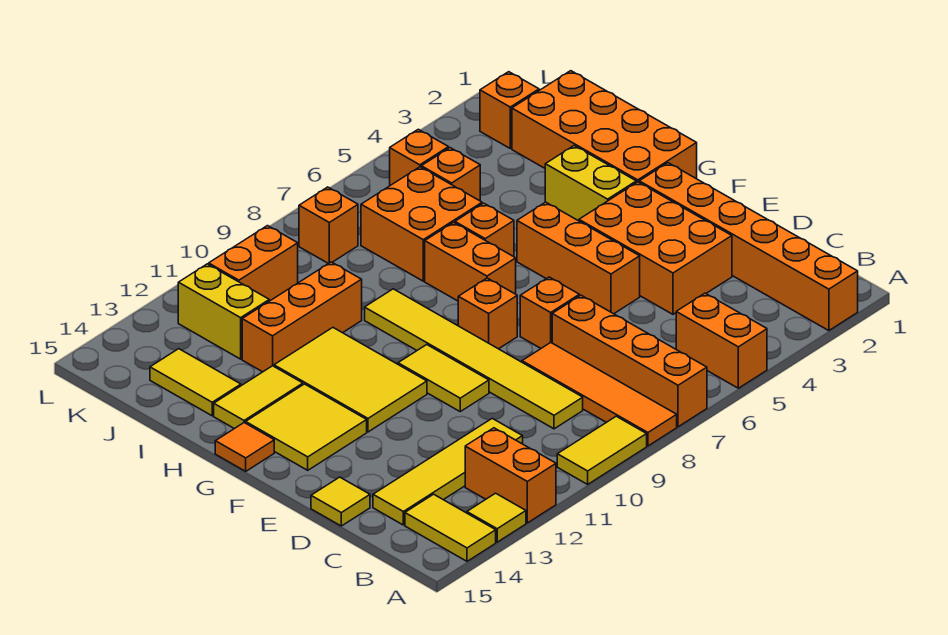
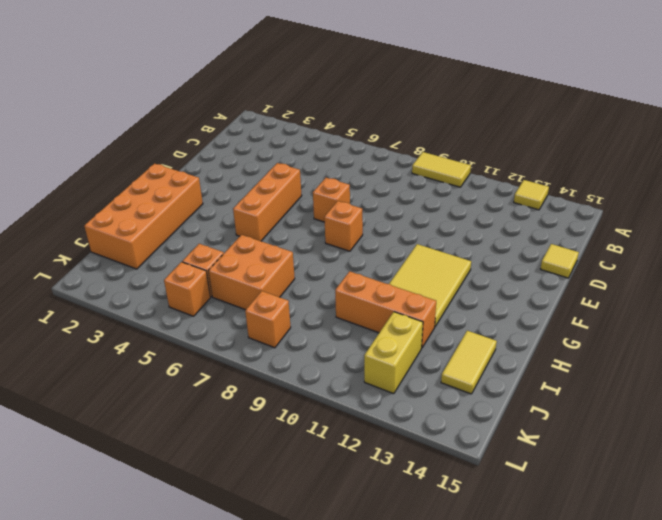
none -> orange brick A2:F2 level 1
none -> orange brick A5:B5 level 1
none -> orange brick A7:D7 level 1
none -> orange tile A8:D8 level 1

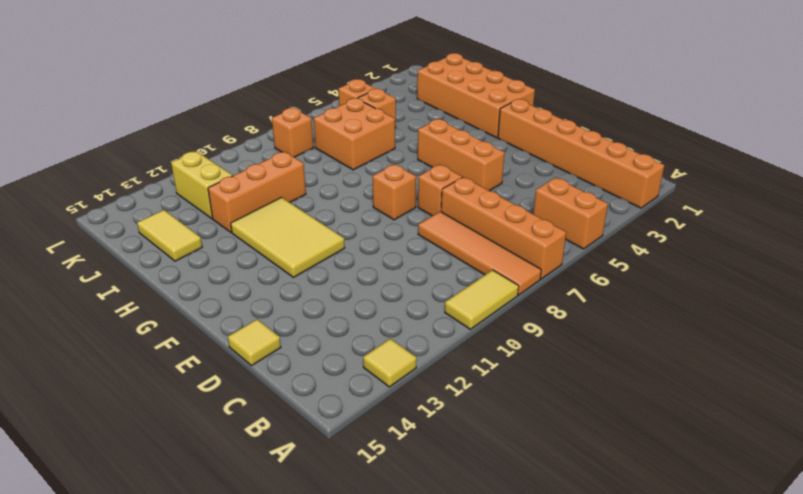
none -> orange brick A12:B12 level 1
none -> yellow tile A14:B14 level 1
none -> yellow tile C9:H9 level 1
none -> yellow tile C11:C14 level 1

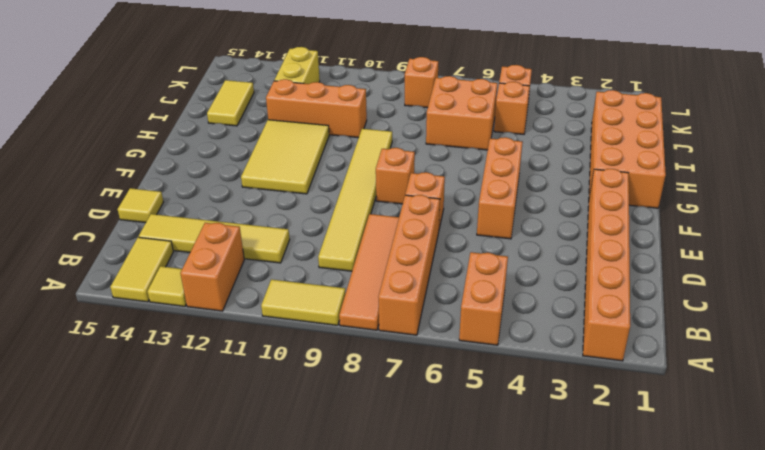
none -> orange brick D3:F4 level 1
none -> yellow tile E10:F10 level 1
none -> yellow tile F13:G14 level 1
none -> yellow brick G3:H3 level 1

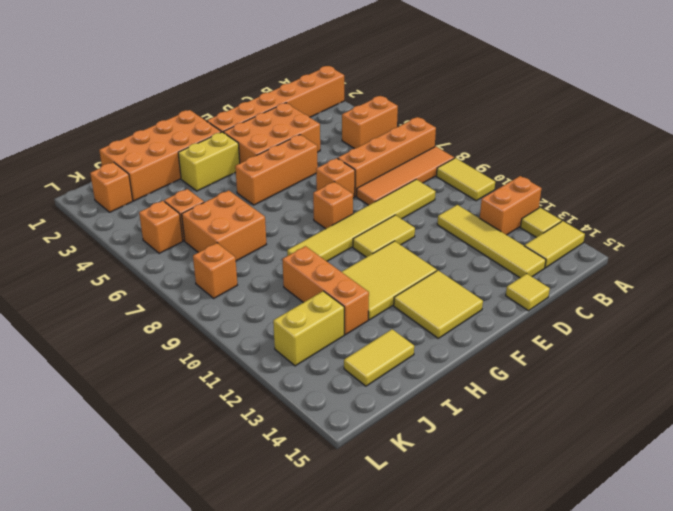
none -> orange brick G7:H7 level 1
none -> orange tile G15 level 1
none -> orange brick H6 level 1
none -> yellow tile H13:H14 level 1

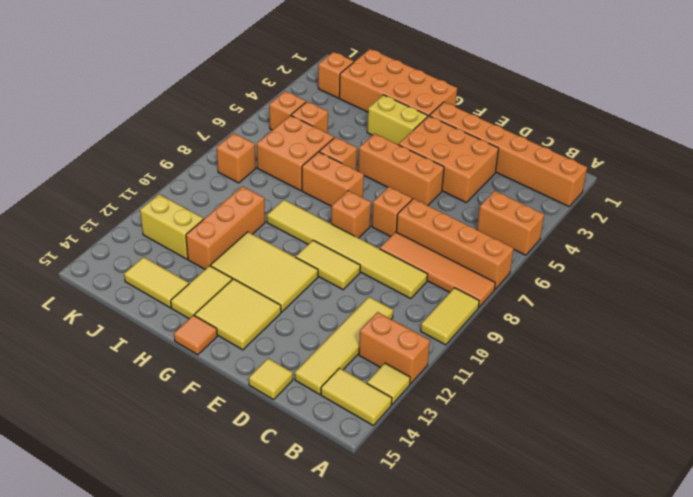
none -> orange brick K10:K11 level 1

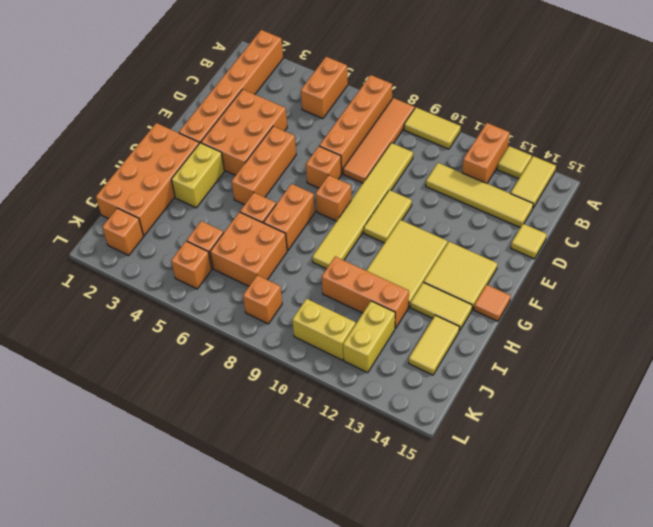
yellow brick K10:K11 level 1 -> orange brick K10:K11 level 1

